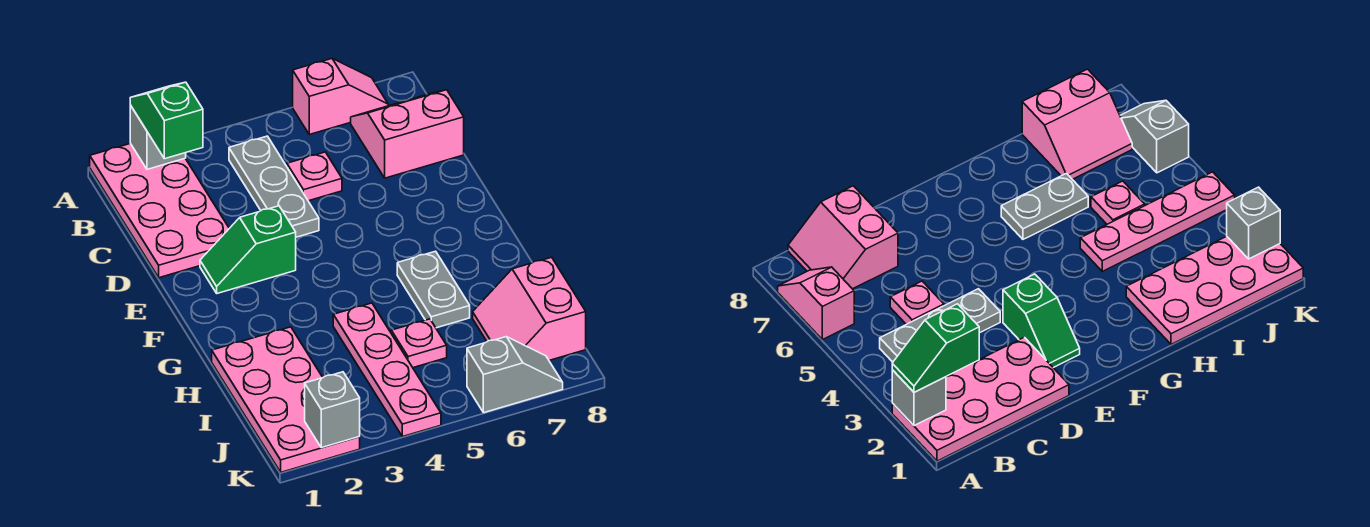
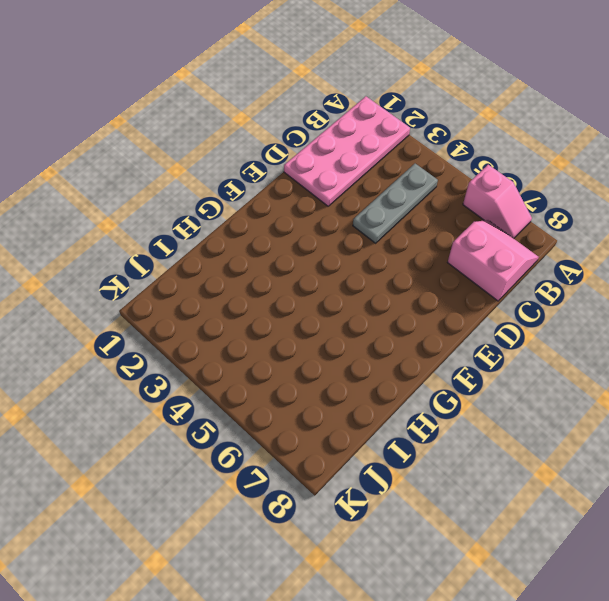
none -> pink plate C5 level 1
none -> green slope E2:E3 level 1 top 3
none -> grey plate G6:H6 level 1

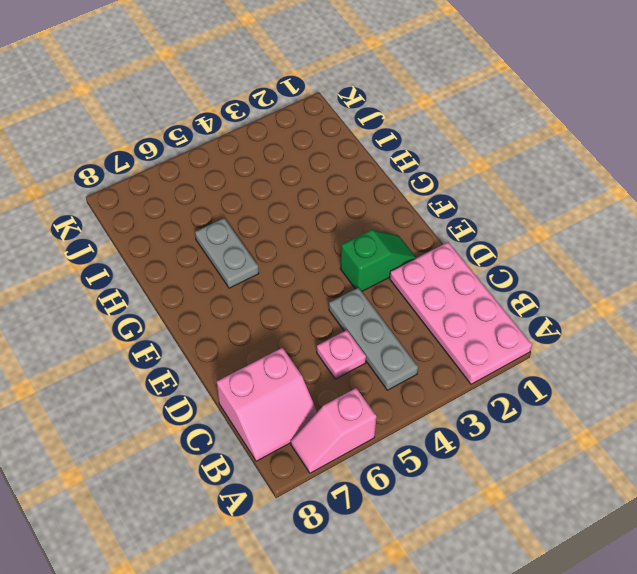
none -> pink plate H1:K2 level 1
none -> pink plate H4:K4 level 1
none -> pink plate I5 level 1

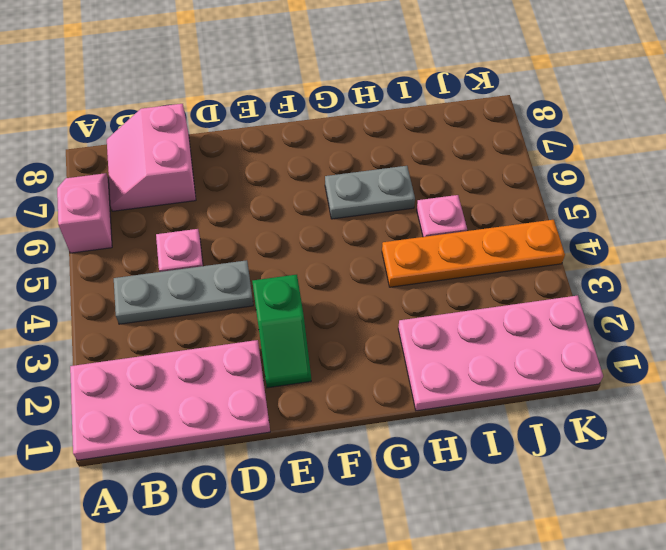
orange plate H4:K4 level 1 -> pink plate H4:K4 level 1
none -> pink slope I7:J8 level 1 top 8
none -> grey slope K6:K7 level 1 top 6
none -> grey brick A2 level 2

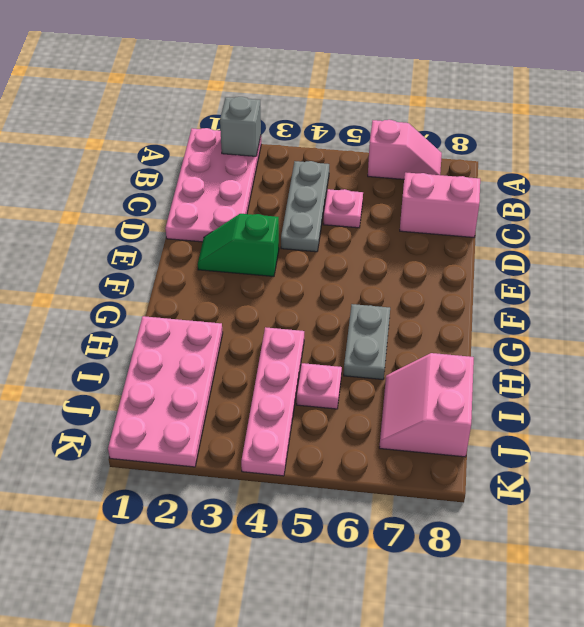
none -> grey slope K6:K7 level 1 top 6
none -> grey brick K2 level 2
none -> green slope A2:B2 level 3 top B

